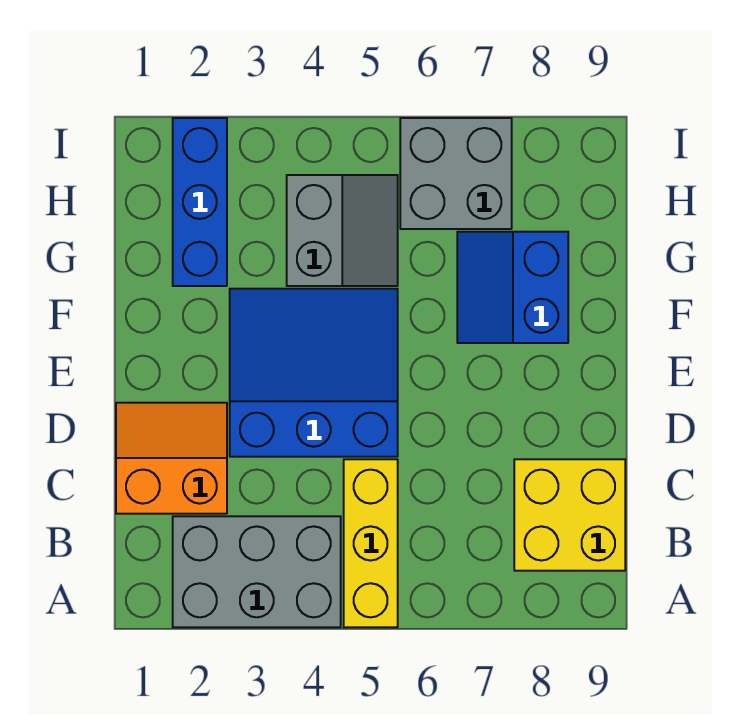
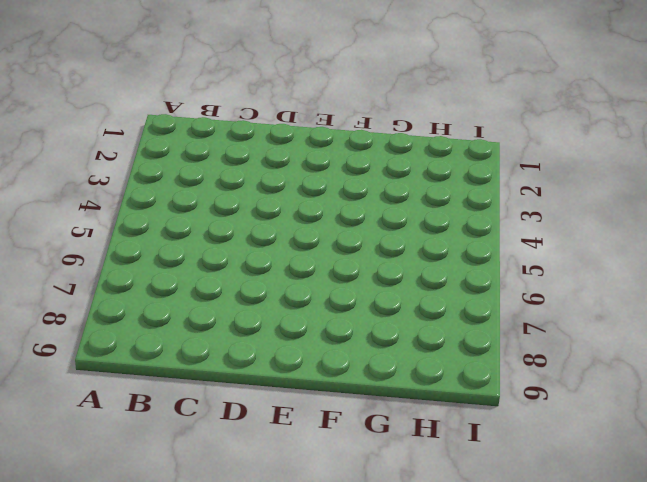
none -> grey brick A2:B4 level 1
none -> yellow brick A5:C5 level 1

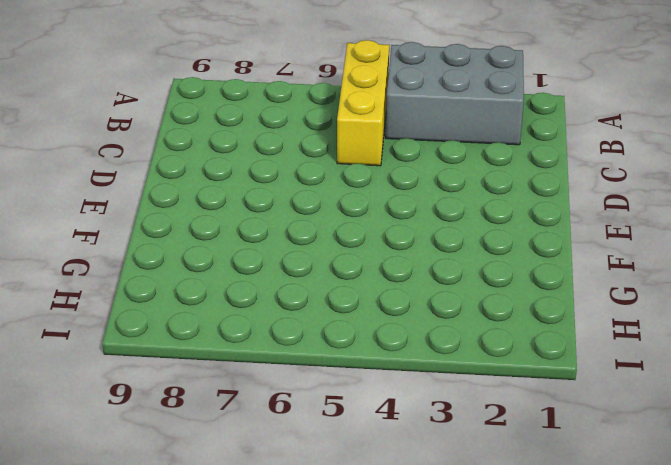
none -> yellow brick B8:C9 level 1
none -> orange slope C1:D2 level 1 top C

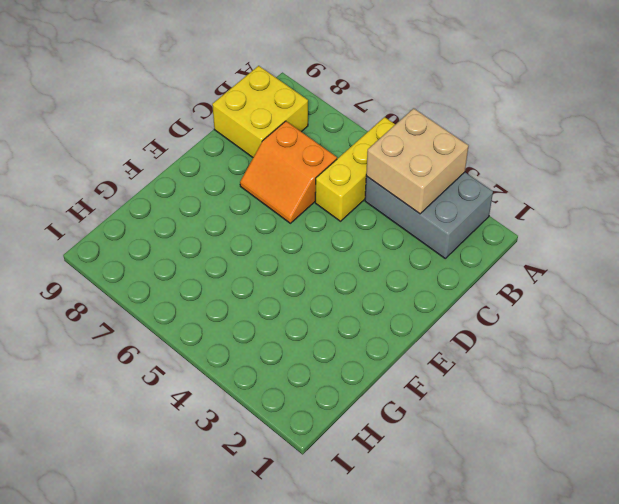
tan brick A3:B4 level 2 -> none
orange slope C6:D7 level 1 top C -> orange slope C1:D2 level 1 top C
none -> blue slope D3:F5 level 1 top D
none -> blue slope F7:G8 level 1 top 8

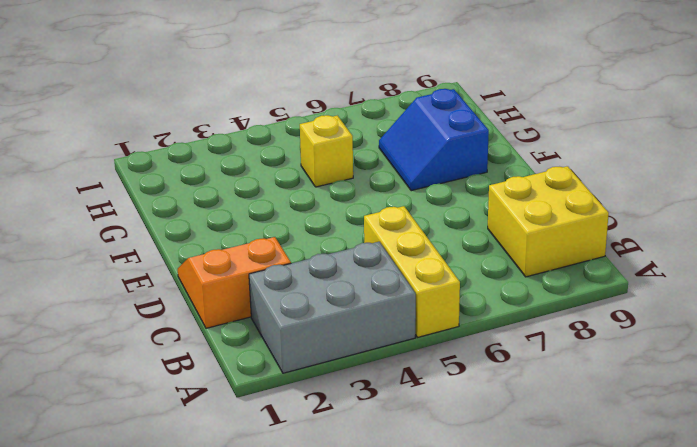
yellow brick G5 level 1 -> grey slope G4:H5 level 1 top 4
none -> blue slope D3:F5 level 1 top D
none -> blue brick G2:I2 level 1

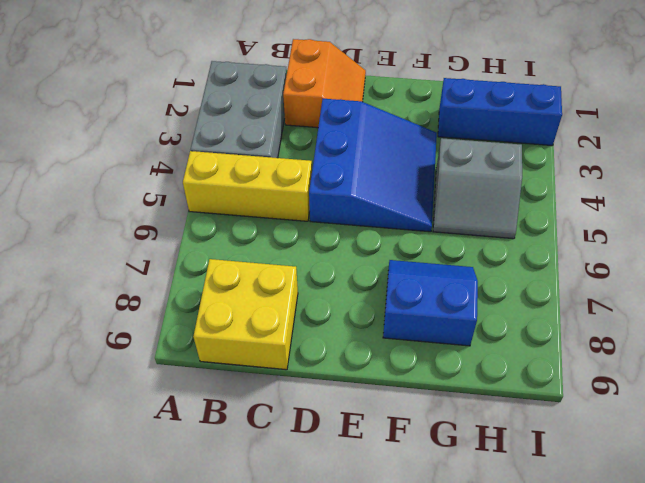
none -> grey brick H6:I7 level 1

